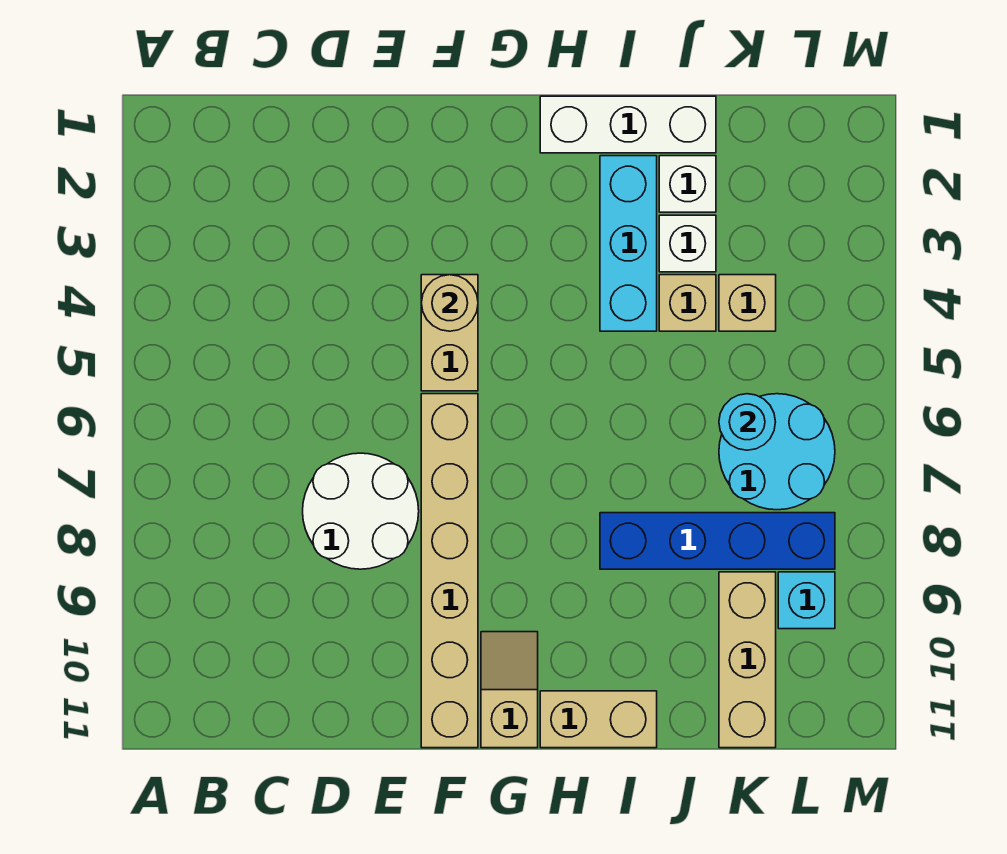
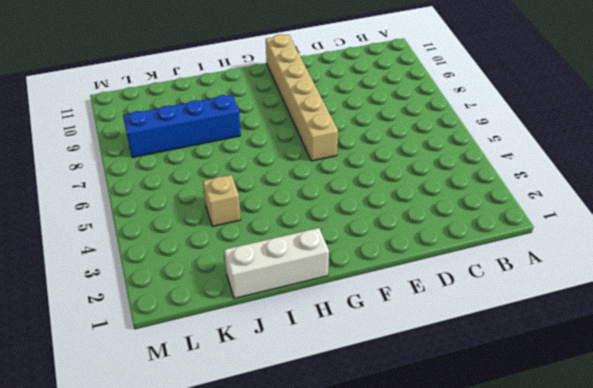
none -> white round brick D7:E8 level 1
none -> tan brick F4:F5 level 1
none -> tan slope G10:G11 level 1 top 11

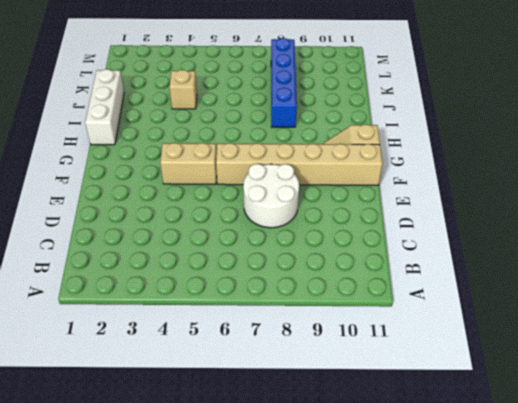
none -> tan brick H11:I11 level 1
none -> cyan brick I2:I4 level 1
none -> white brick J2 level 1

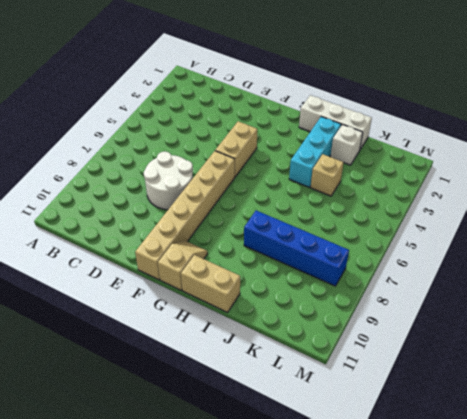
none -> white brick J3 level 1
none -> tan brick K4 level 1
none -> cyan round brick K6:L7 level 1

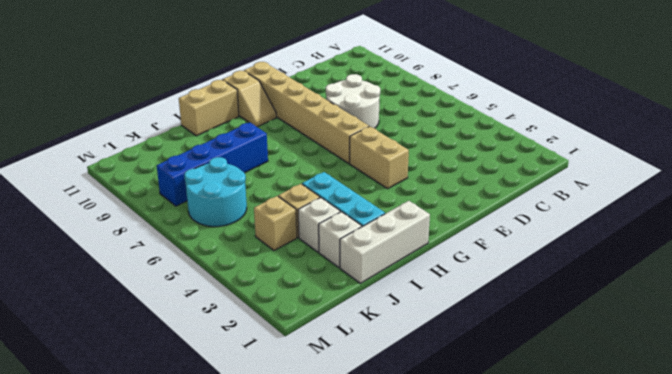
none -> tan brick K9:K11 level 1
none -> cyan brick L9 level 1
none -> tan round brick F4 level 2

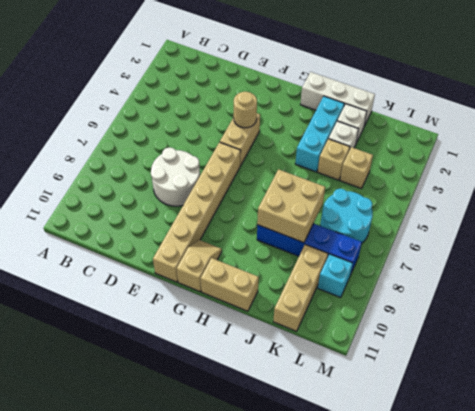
tan brick I7:J8 level 2 -> none
none -> cyan round brick K6 level 2

